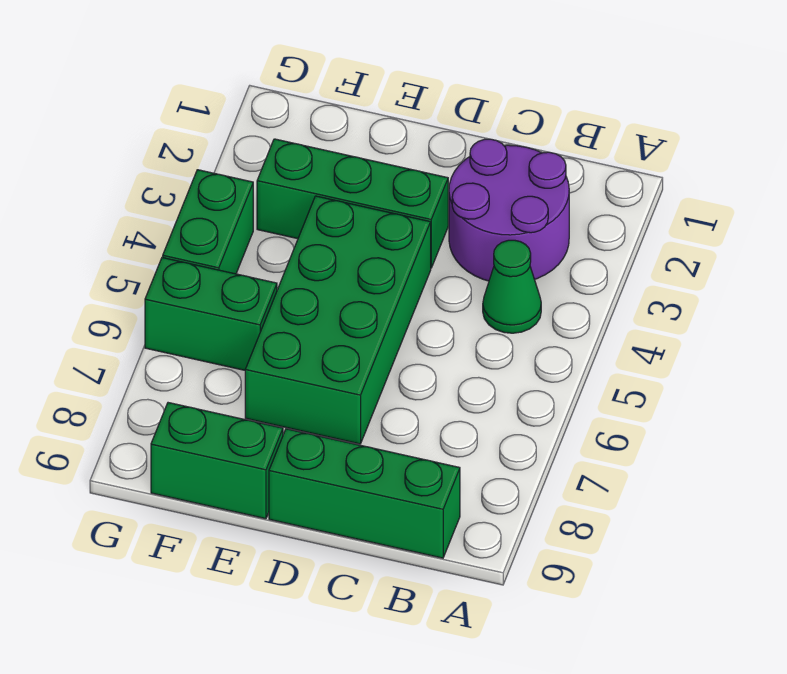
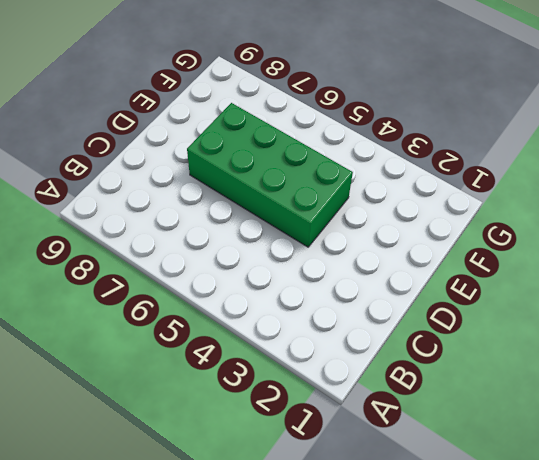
none -> purple round brick B2:C3 level 1
none -> green cone B4 level 1

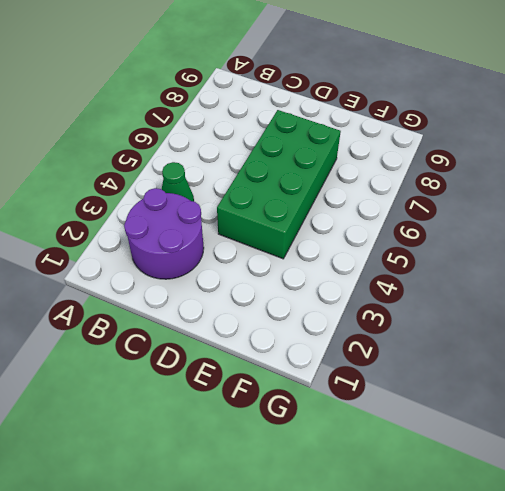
none -> green brick B9:D9 level 1
none -> green brick D3:F3 level 1

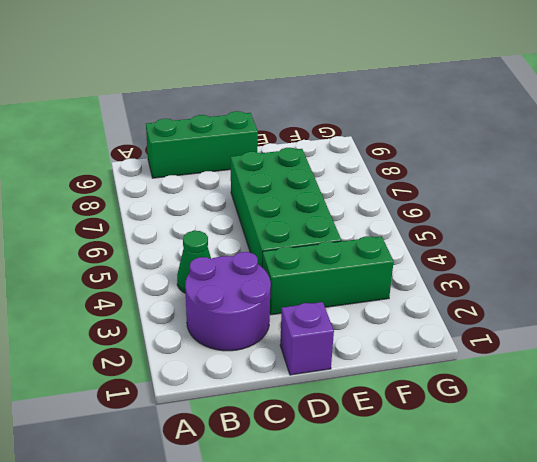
purple brick D1 level 1 -> none
none -> green brick E9:F9 level 1
none -> green brick F6:G6 level 1

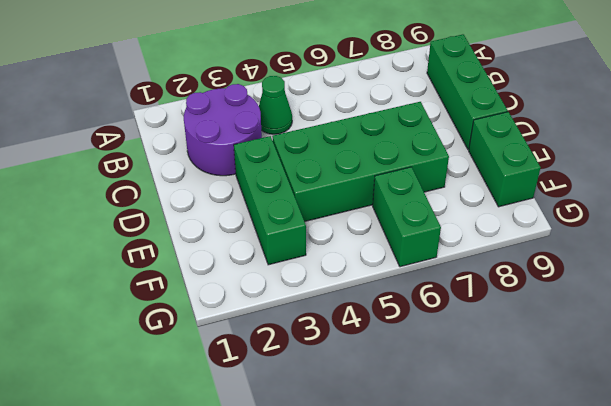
none -> green brick G4:G5 level 1

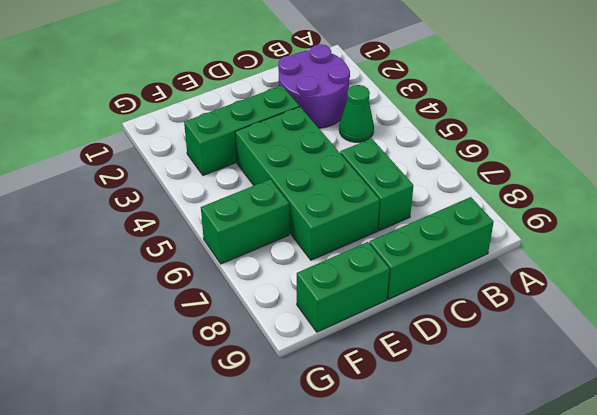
green brick C6:C7 level 1 -> green brick G4:G5 level 1

